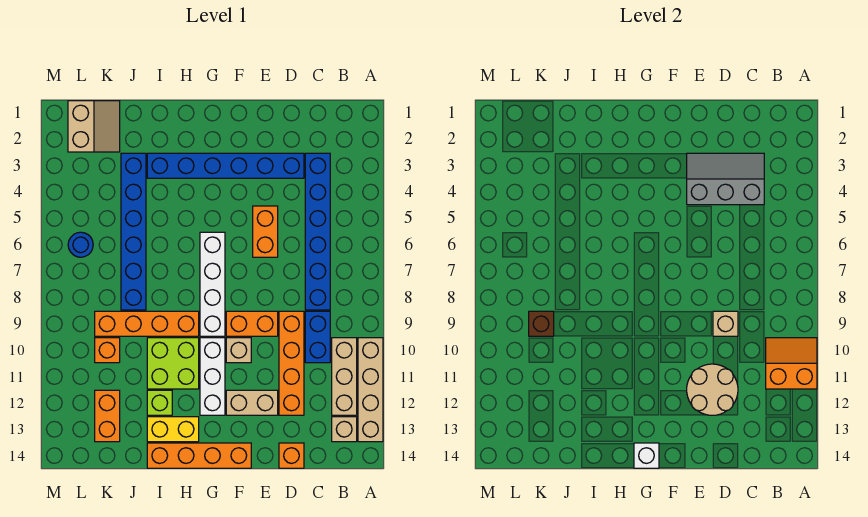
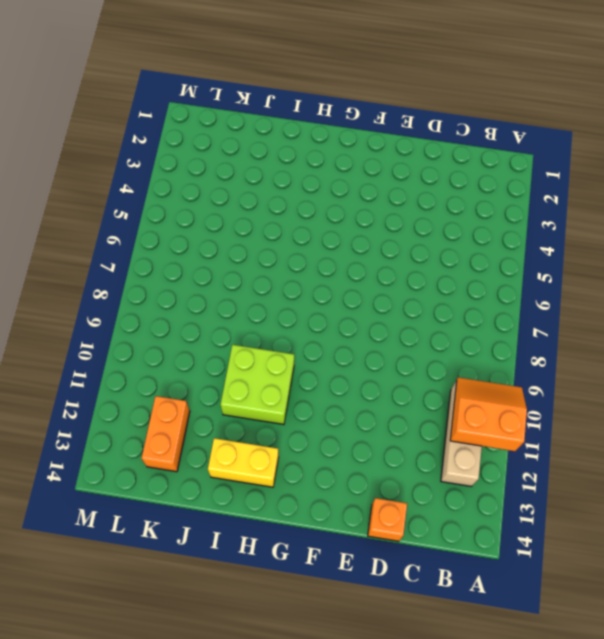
none -> tan brick A10:A13 level 1
none -> tan brick B13 level 1
none -> blue brick C3:C8 level 1
none -> blue brick C9:C10 level 1

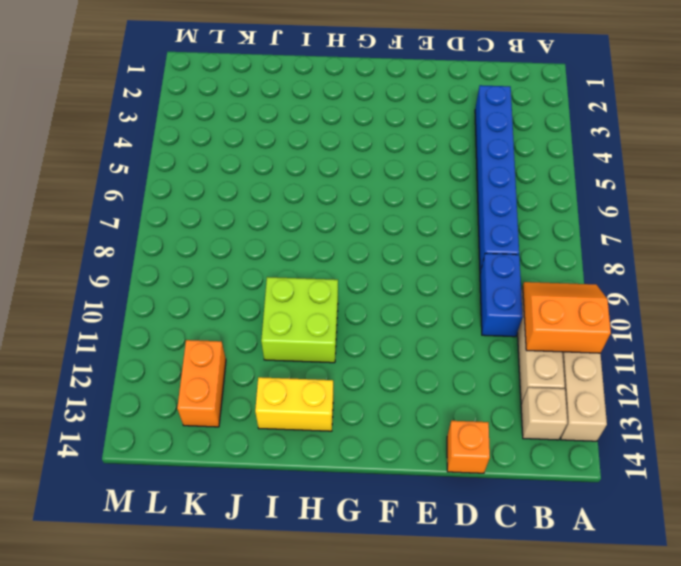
none -> blue brick D3:I3 level 1
none -> orange brick D9:D12 level 1
none -> orange brick E5:E6 level 1
none -> orange brick E9:F9 level 1

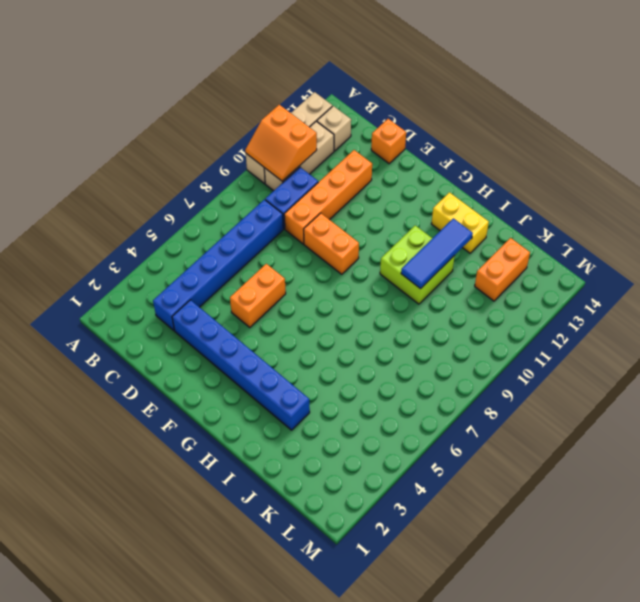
blue tile I10:I12 level 2 -> none
none -> tan brick E12:F12 level 1
none -> tan brick F10 level 1
none -> orange brick F14:I14 level 1
none -> white brick G6:G9 level 1

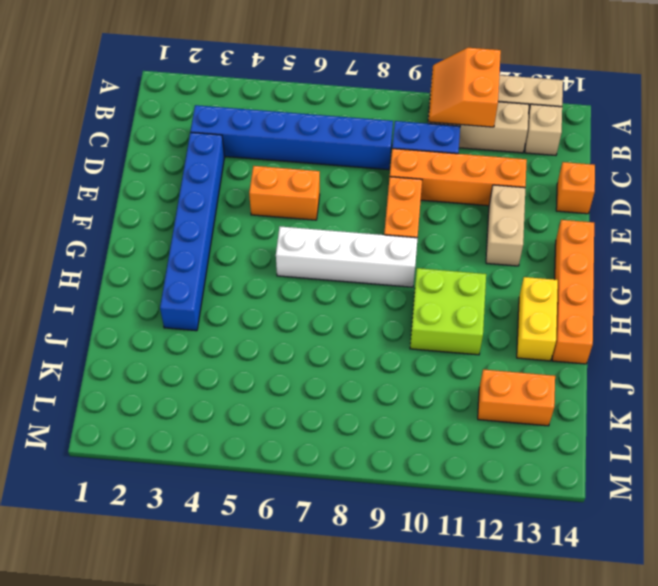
none -> tan brick F10 level 1
none -> white brick G10:G12 level 1
none -> orange brick H9:K9 level 1
none -> lime brick I12 level 1

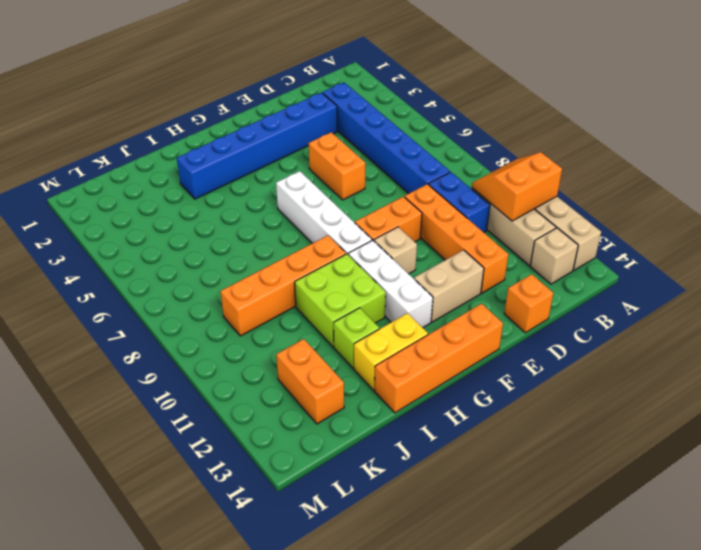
none -> blue brick J3:J8 level 1
none -> tan slope K1:L2 level 1 top L
none -> orange brick K10 level 1
none -> blue round brick L6 level 1

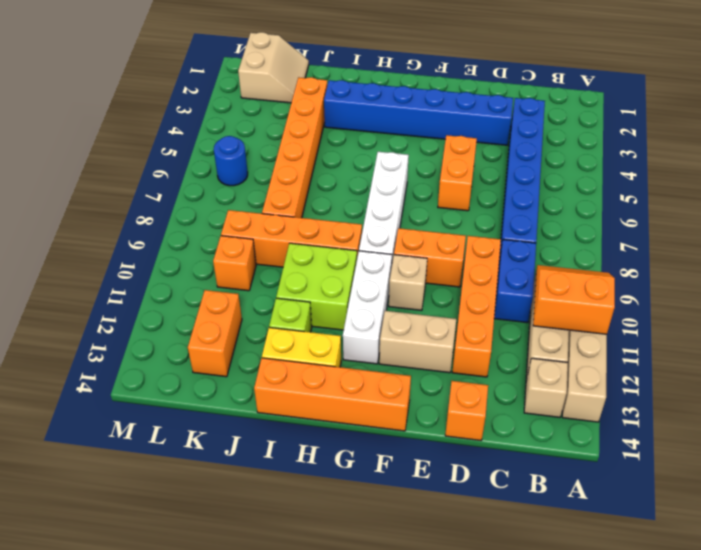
orange brick J3:J8 level 1 -> blue brick J3:J8 level 1
none -> grey slope C3:E4 level 2 top 4
none -> tan brick D9 level 2
none -> tan round brick D11:E12 level 2
none -> white brick G14 level 2

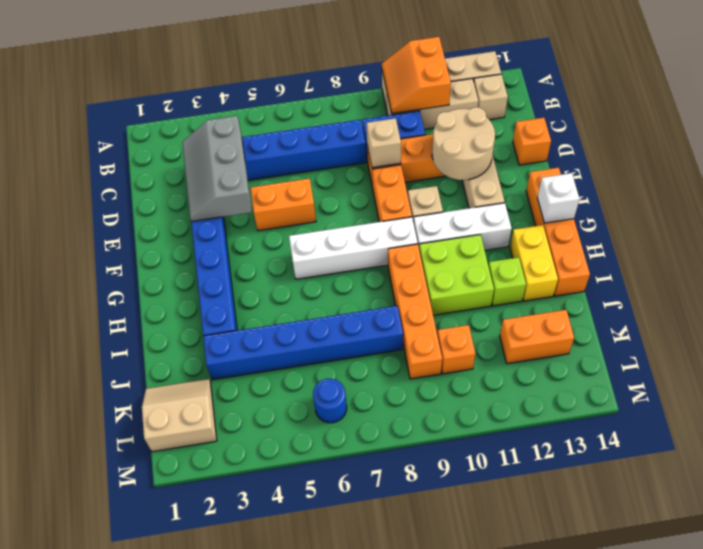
none -> brown brick K9 level 2

